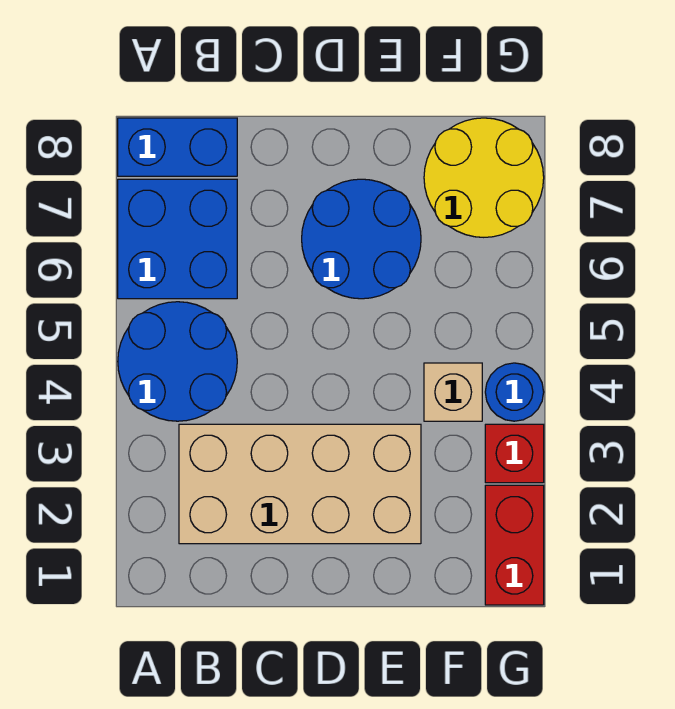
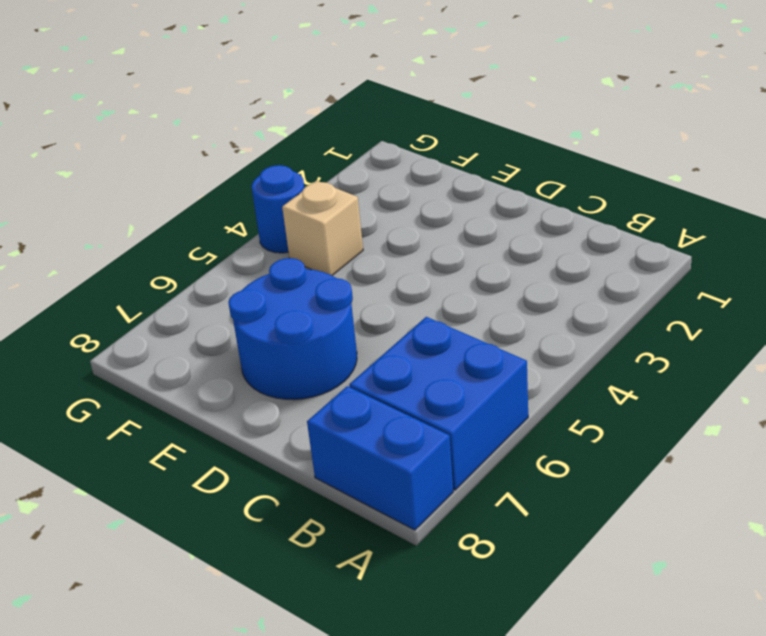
none -> blue round brick A4:B5 level 1
none -> tan brick B2:E3 level 1

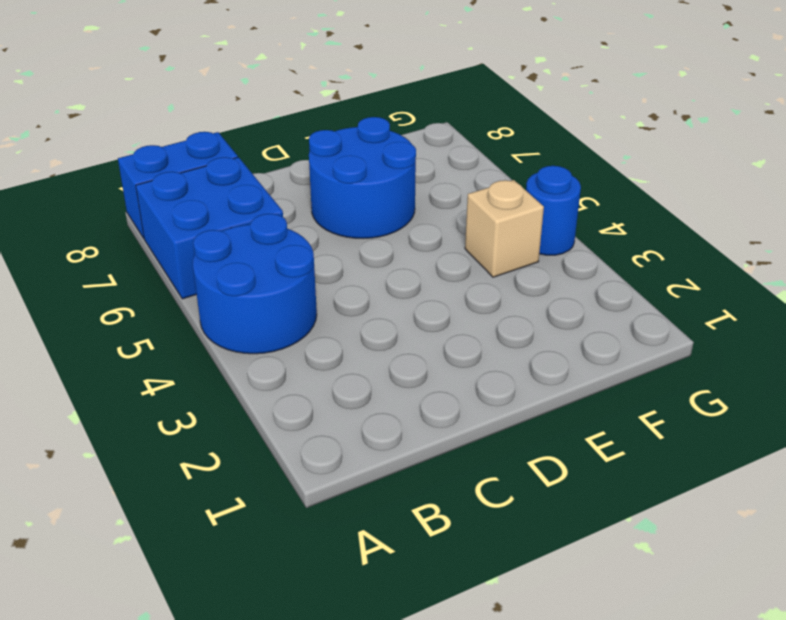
none -> tan brick B2:E3 level 1
none -> yellow round brick F7:G8 level 1

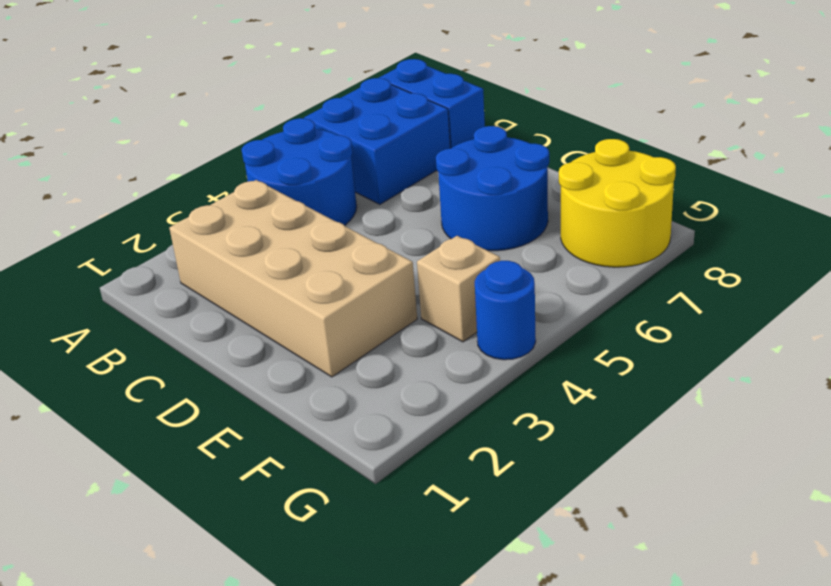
none -> red brick G1:G2 level 1
none -> red brick G3 level 1

